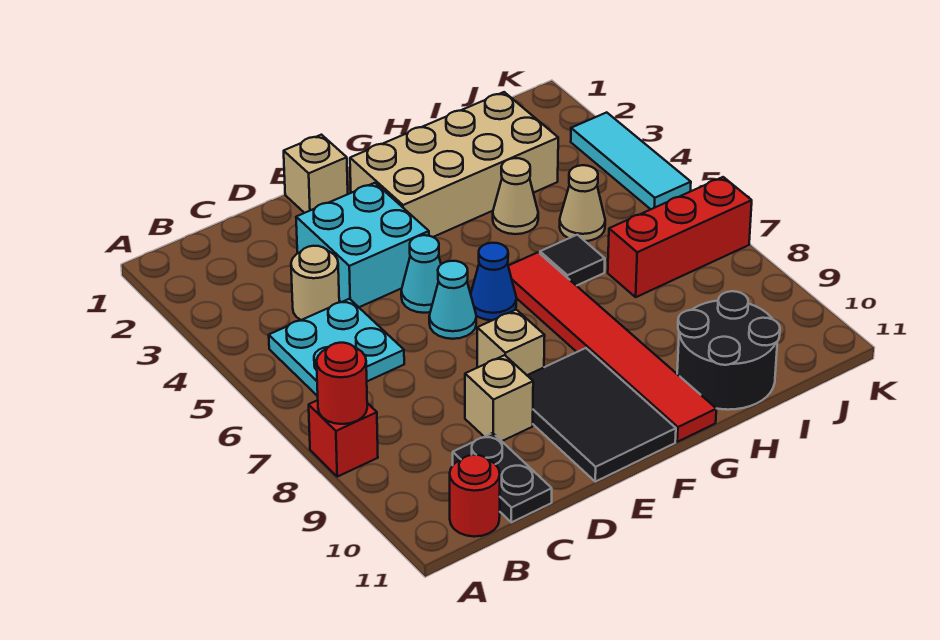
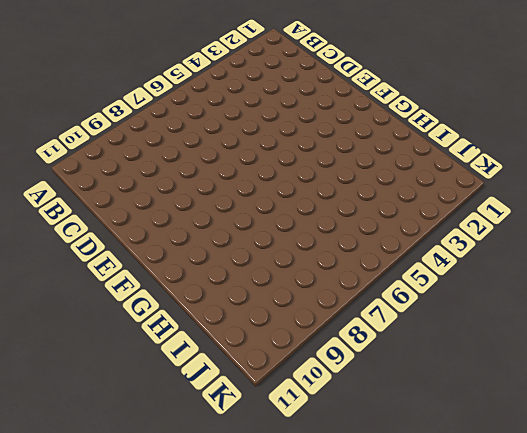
none -> red brick A8 level 1
none -> cyan plate B5:C6 level 1
none -> red round brick B11 level 1

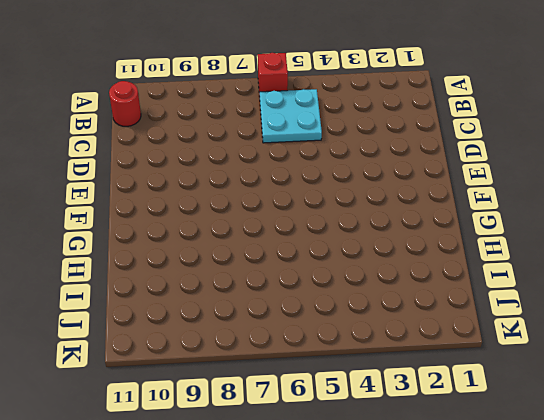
red brick A6 level 1 -> red brick A8 level 1
none -> tan round brick C4 level 1
none -> black plate C10:C11 level 1
none -> cyan brick D3:E4 level 1

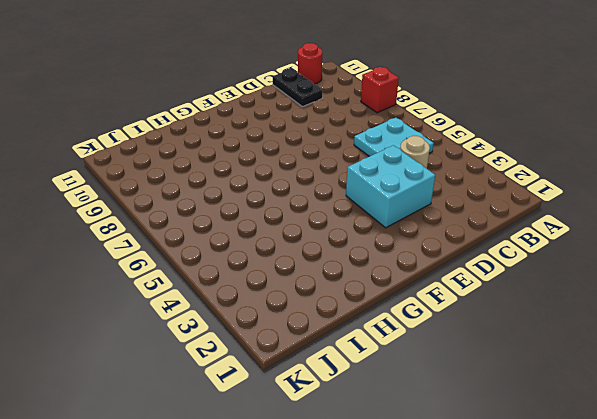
none -> tan brick D9 level 1
none -> tan brick E1 level 1
none -> cyan cone E5 level 1

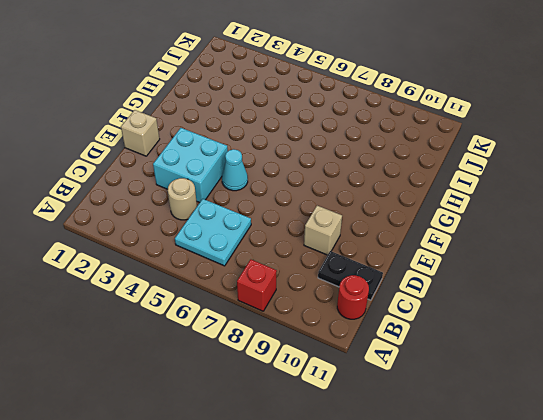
none -> cyan cone E6 level 1
none -> tan brick E8 level 1
none -> black tile E9:F11 level 1

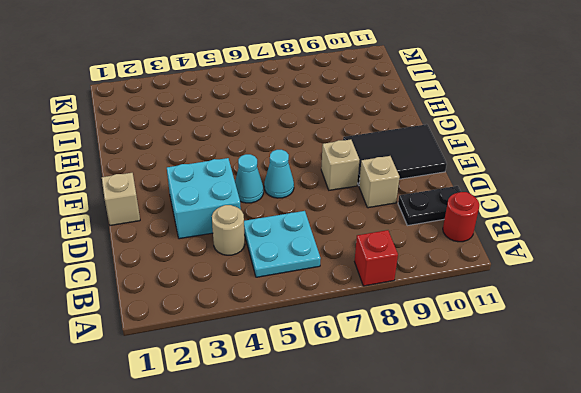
none -> tan brick F2:I3 level 1
none -> blue cone F6 level 1
none -> red tile G6:G11 level 1

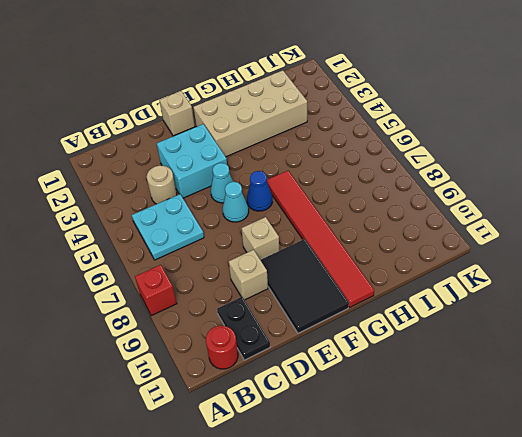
none -> tan cone H4 level 1
none -> black tile H6 level 1
none -> black round brick H10:I11 level 1

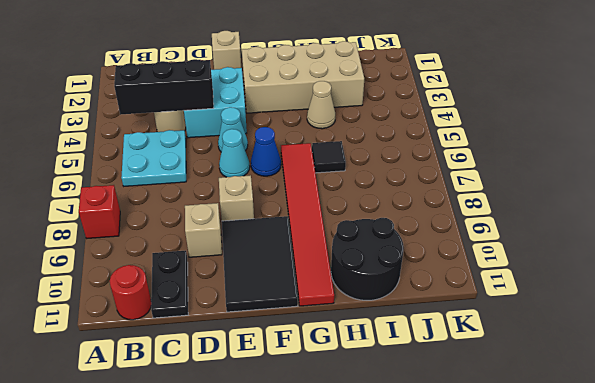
black brick B4:D4 level 2 -> none
none -> tan cone I5 level 1
none -> red brick I7:K7 level 1
none -> cyan tile K3:K5 level 1

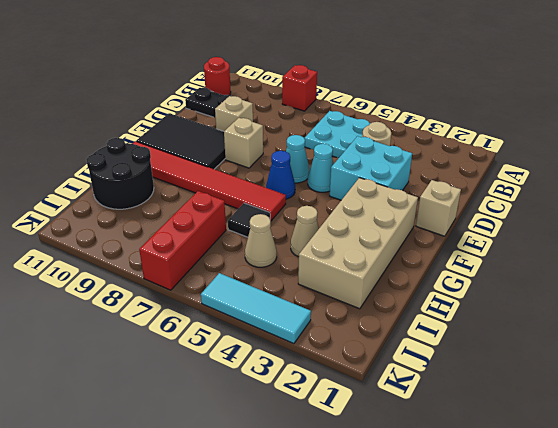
none -> red round brick A8 level 2

